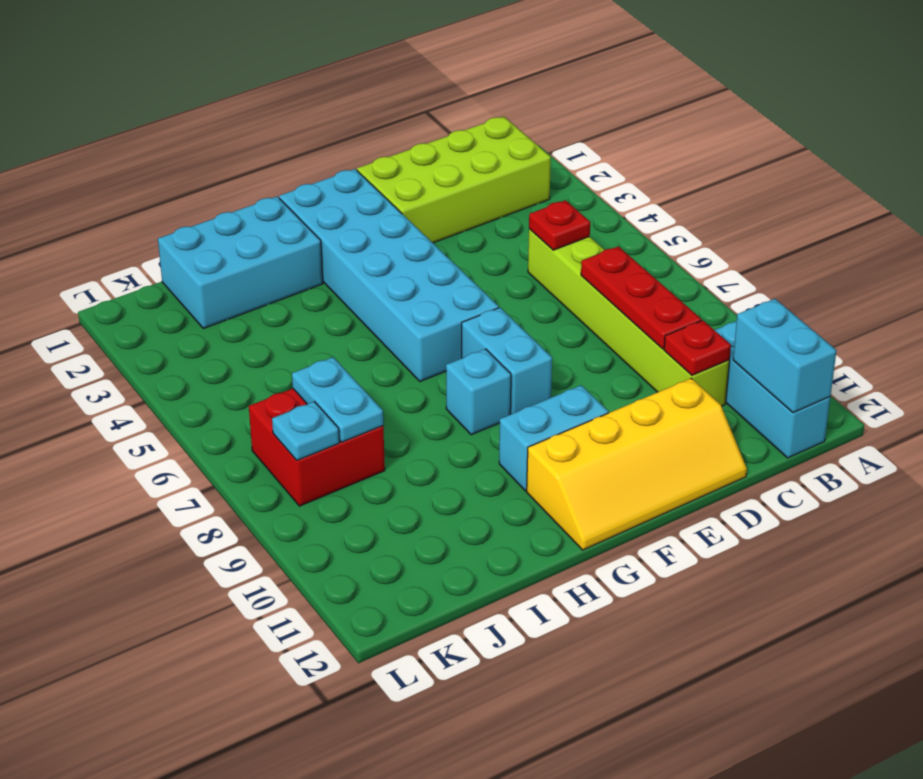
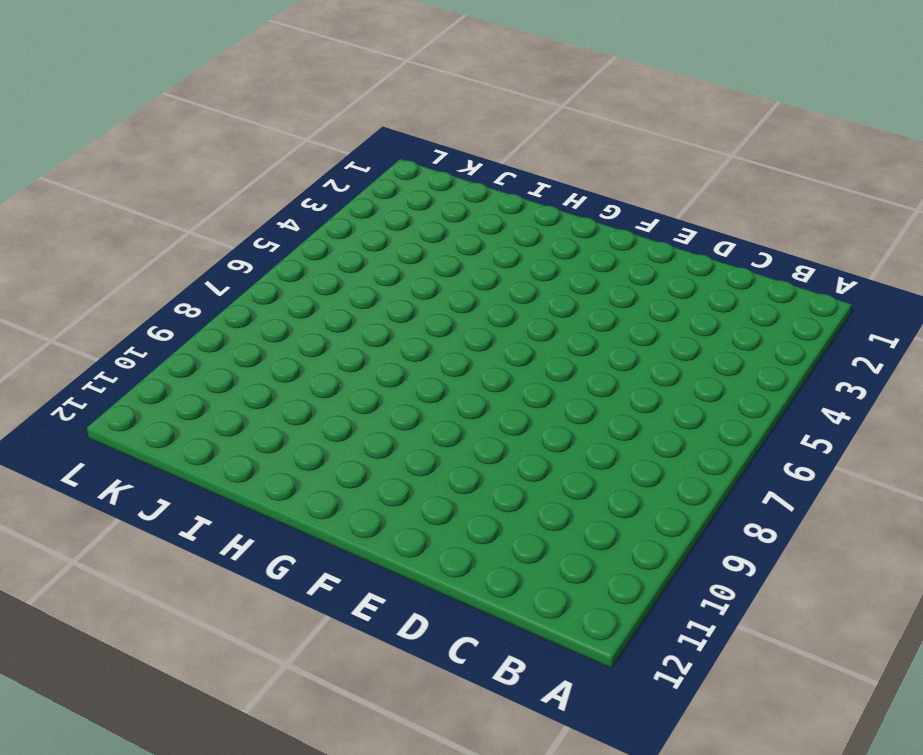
none -> lime brick B1:E2 level 1
none -> cyan brick B10:B12 level 1
none -> lime brick C5:C10 level 1

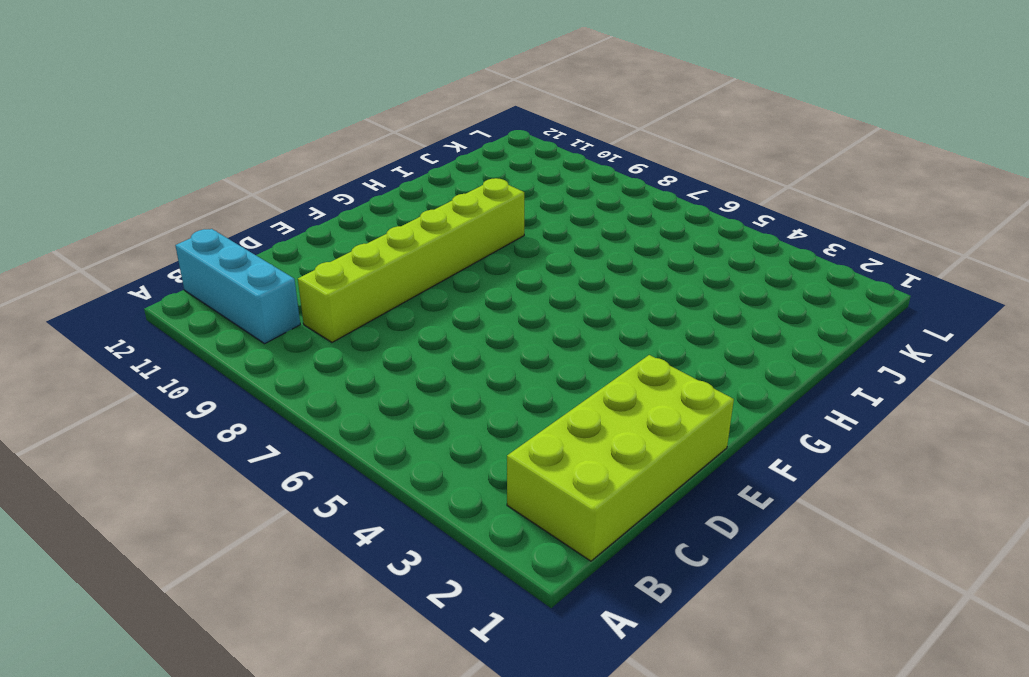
lime brick C9:H9 level 1 -> lime brick C5:C10 level 1
none -> yellow slope D11:G12 level 1 top 11
none -> cyan brick F1:G6 level 1
none -> cyan brick F7:F8 level 1

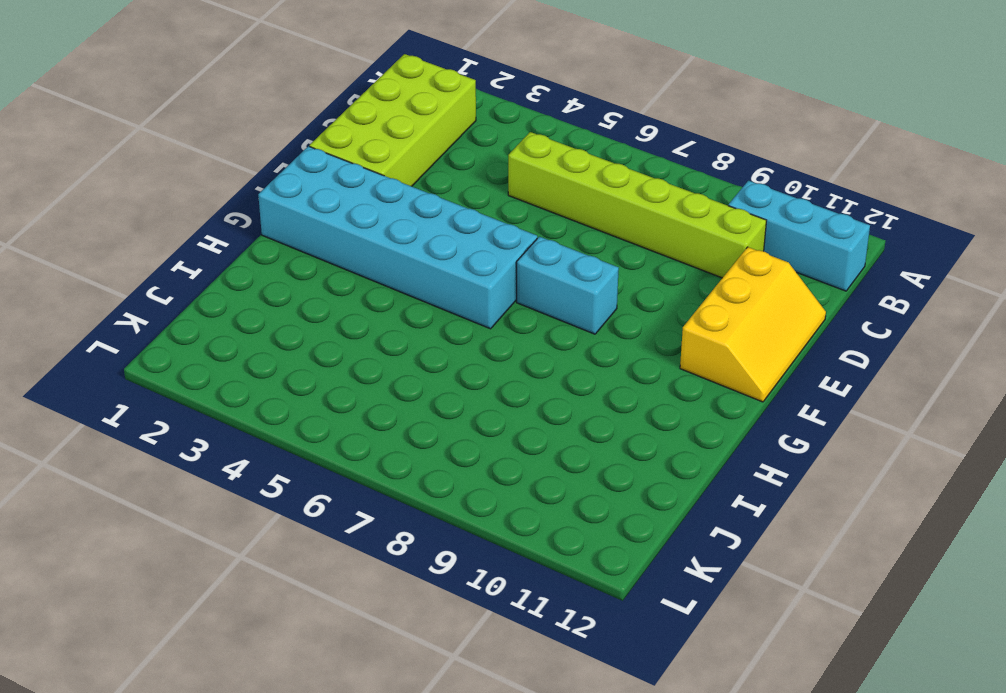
yellow slope D11:F12 level 1 top 11 -> yellow slope D11:G12 level 1 top 11
none -> cyan brick F10:G10 level 1
none -> cyan brick G8 level 1
none -> cyan brick H1:J2 level 1

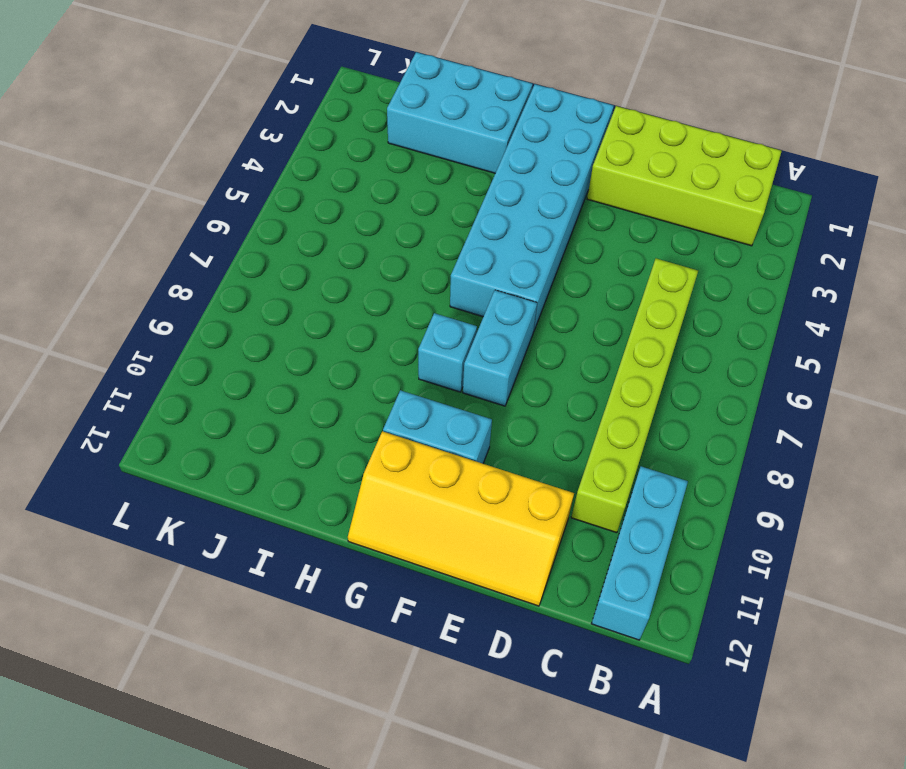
none -> red brick J7:K8 level 1
none -> cyan brick B11:B12 level 2
none -> red plate C5 level 2

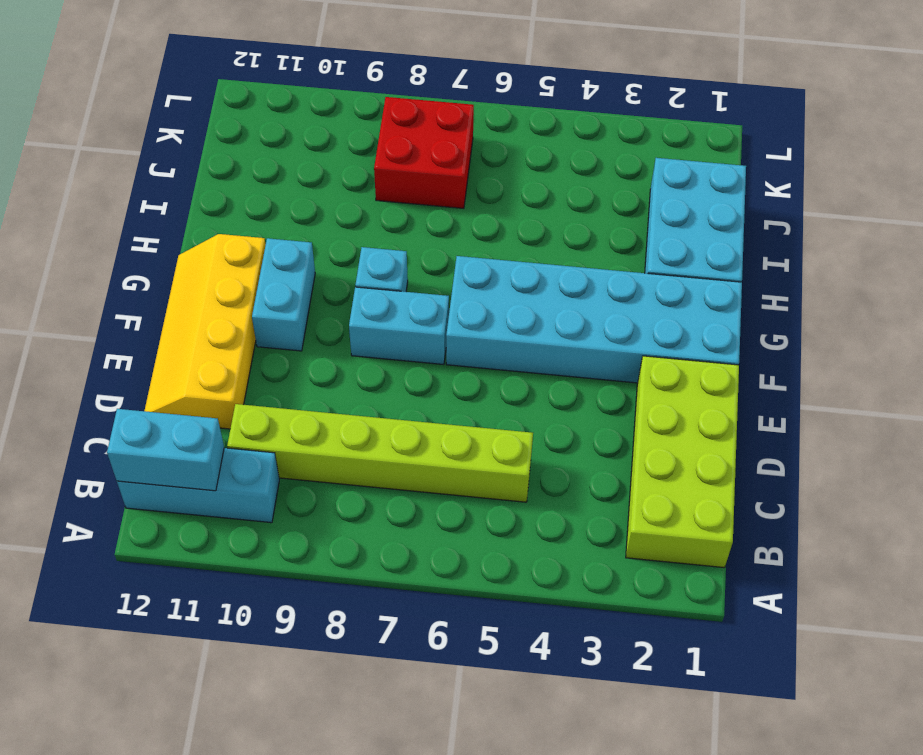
none -> red plate C5 level 2
none -> red plate C7:C9 level 2
none -> red plate C10 level 2

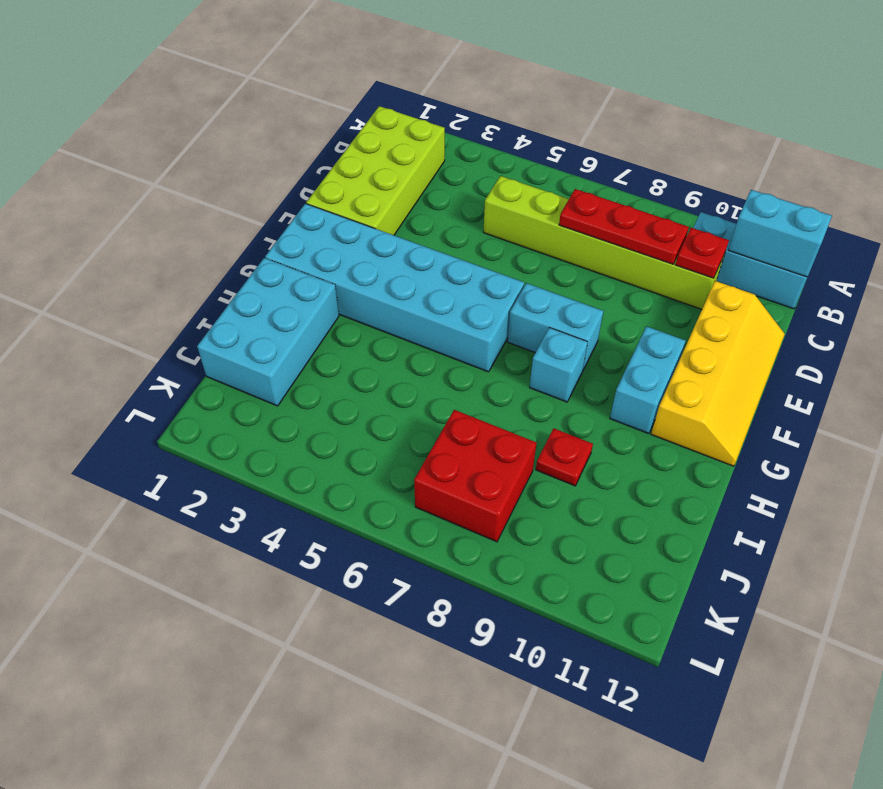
red plate I9 level 1 -> red plate C5 level 2
none -> cyan plate J7:J8 level 2
none -> cyan plate K8 level 2

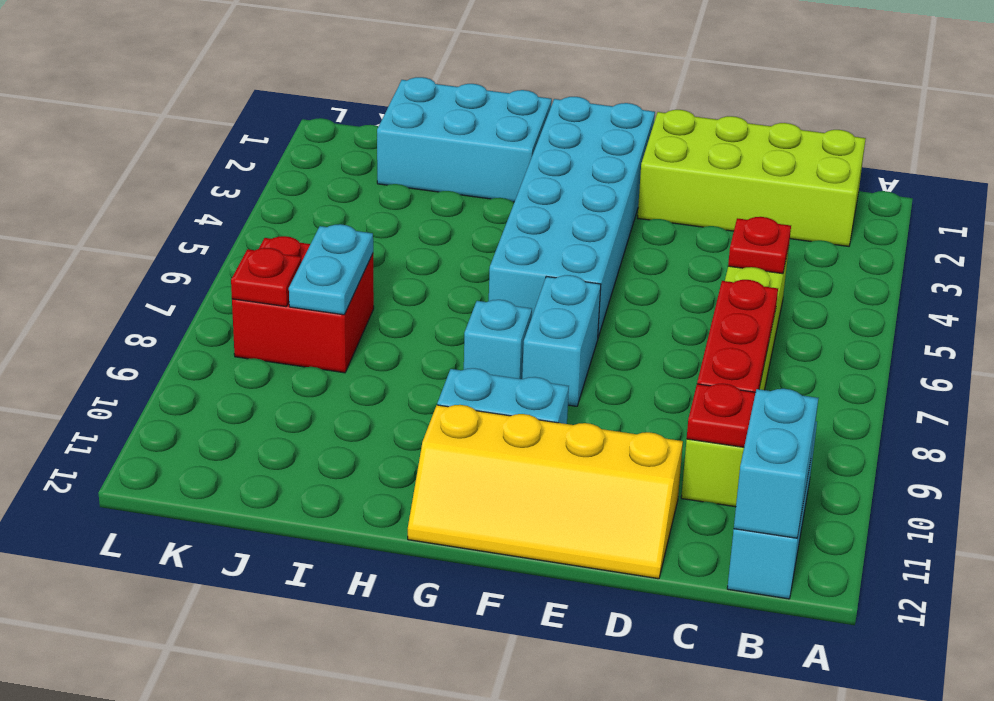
red plate K8 level 2 -> cyan plate K8 level 2

